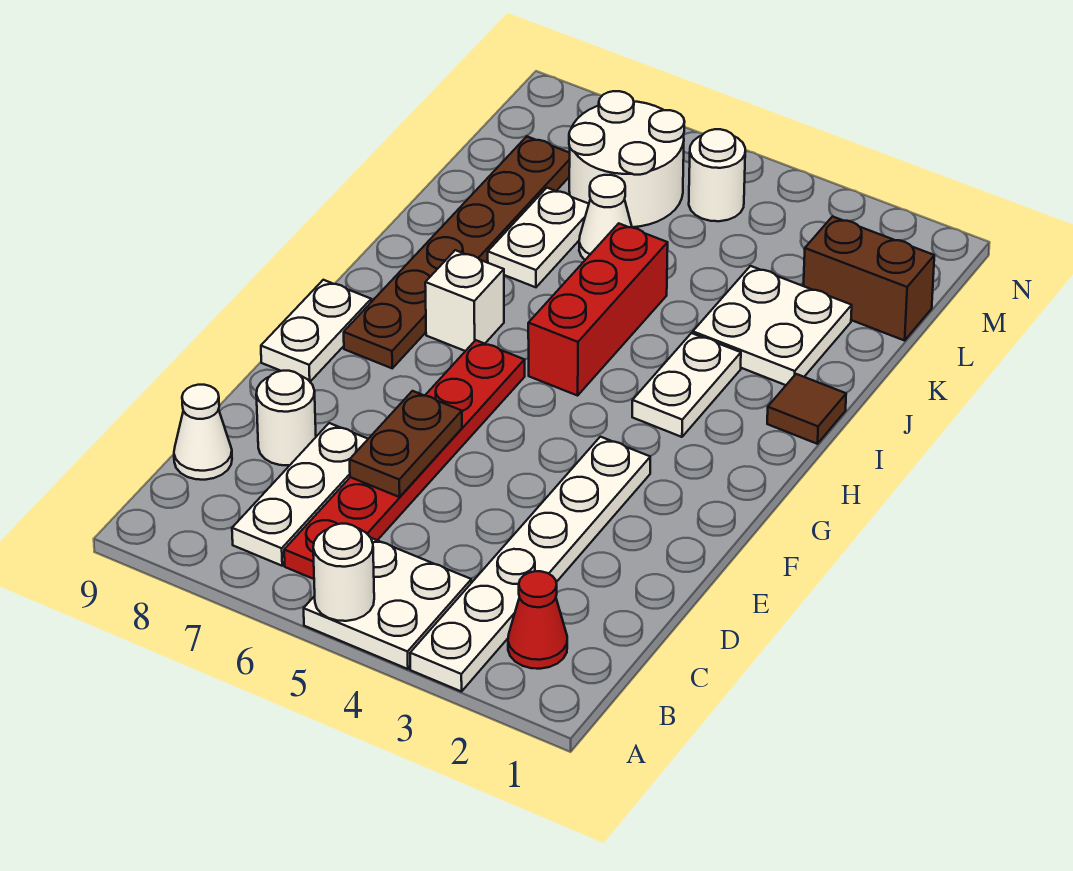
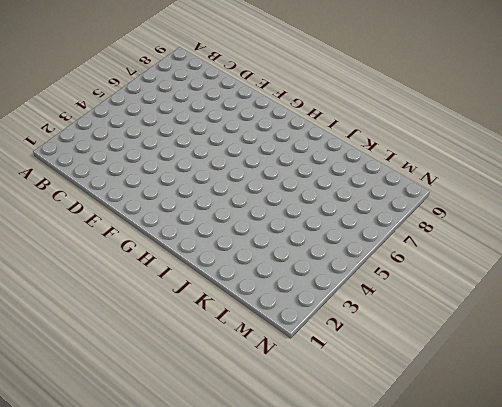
none -> white plate A3:F3 level 1
none -> white plate A4:B5 level 1
none -> red cone B2 level 1

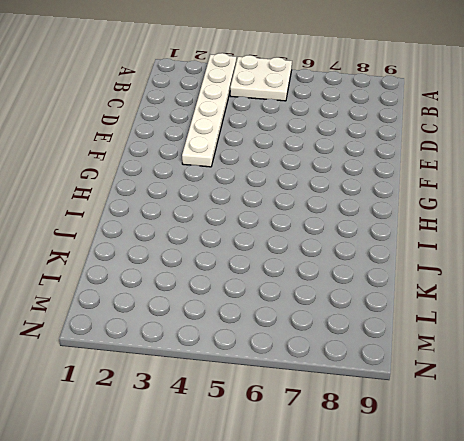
none -> red cone B2 level 1
none -> red plate B6:G6 level 1
none -> white plate B7:D7 level 1

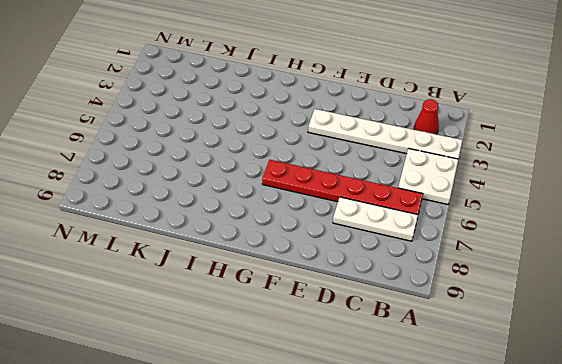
none -> white cone C9 level 1
none -> white round brick D8 level 1
none -> white plate F9:G9 level 1

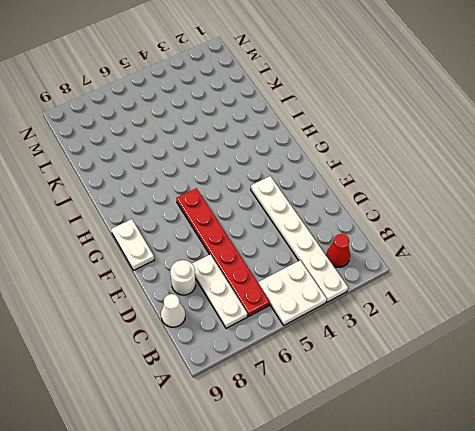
none -> brown plate G8:L8 level 1
none -> white plate H3:I3 level 1
none -> red brick H5:J5 level 1

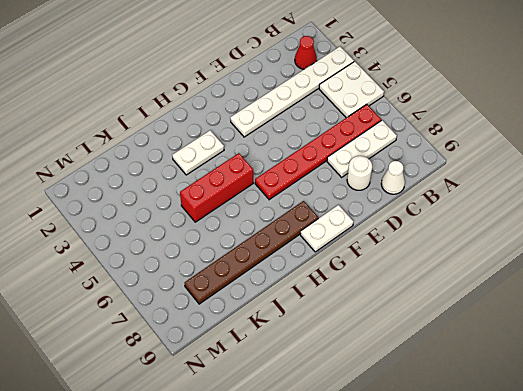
none -> white brick H7 level 1
none -> brown tile I1 level 1
none -> white plate J2:K3 level 1

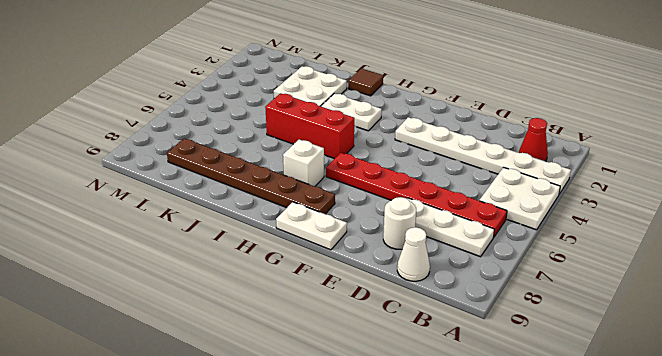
none -> white plate J7:K7 level 1
none -> white cone K6 level 1
none -> brown brick L1:L2 level 1

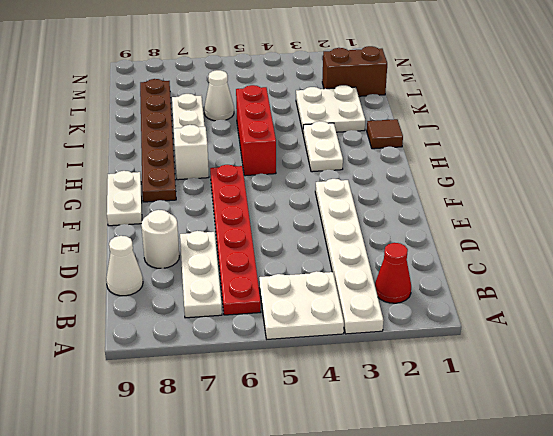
none -> white round brick L6:M7 level 1
none -> white round brick M5 level 1
none -> white round brick A5 level 2

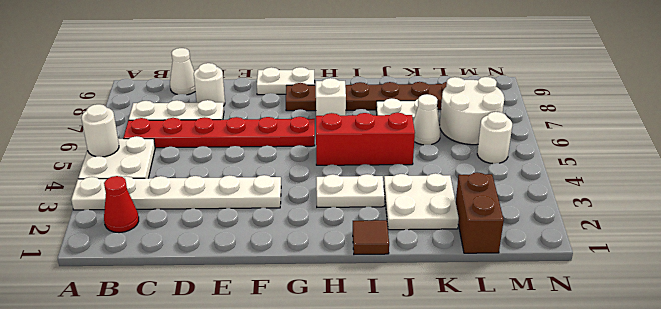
none -> brown plate D6:E6 level 2

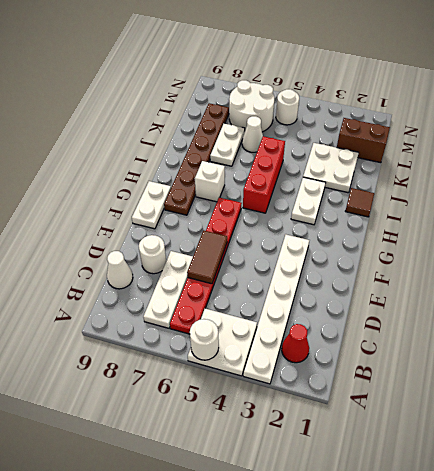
brown tile D6:E6 level 2 -> brown plate D6:E6 level 2

